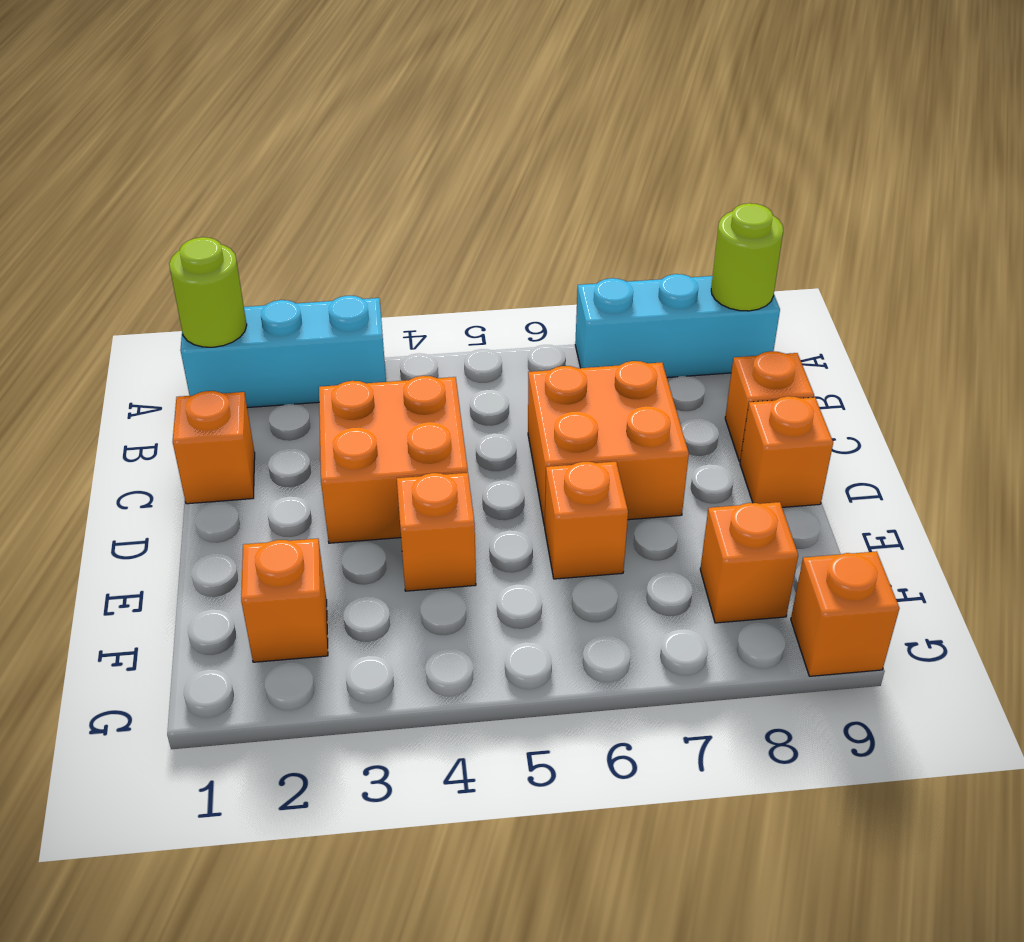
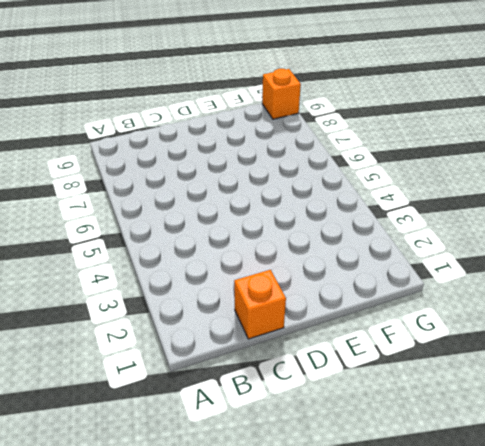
none -> cyan brick A1:A3 level 1
none -> cyan brick A7:A9 level 1
none -> orange brick C3:D4 level 1

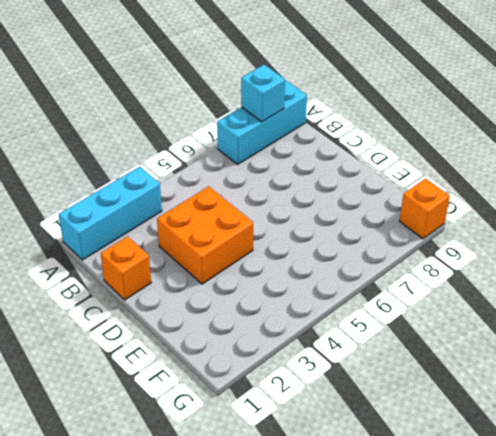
cyan brick A8 level 2 -> none
none -> orange brick C6:D7 level 1
none -> orange brick C9 level 1
none -> orange brick D9 level 1

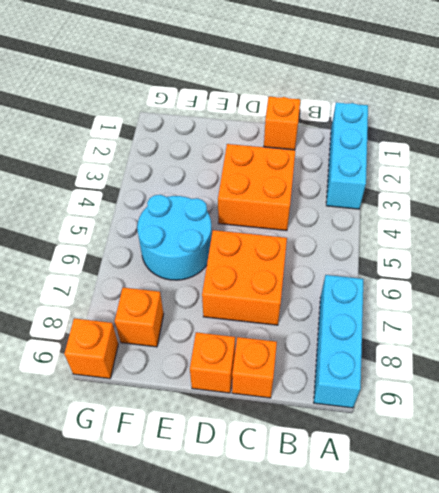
cyan round brick E5:F6 level 1 -> orange brick E6 level 1
none -> orange brick E4 level 1
none -> orange brick F2 level 1
none -> lime round brick A1 level 2

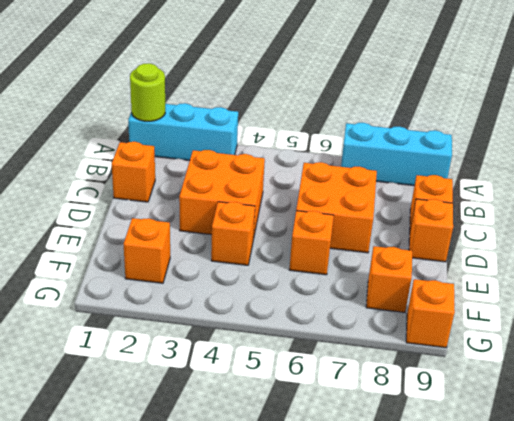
none -> lime round brick A9 level 2

